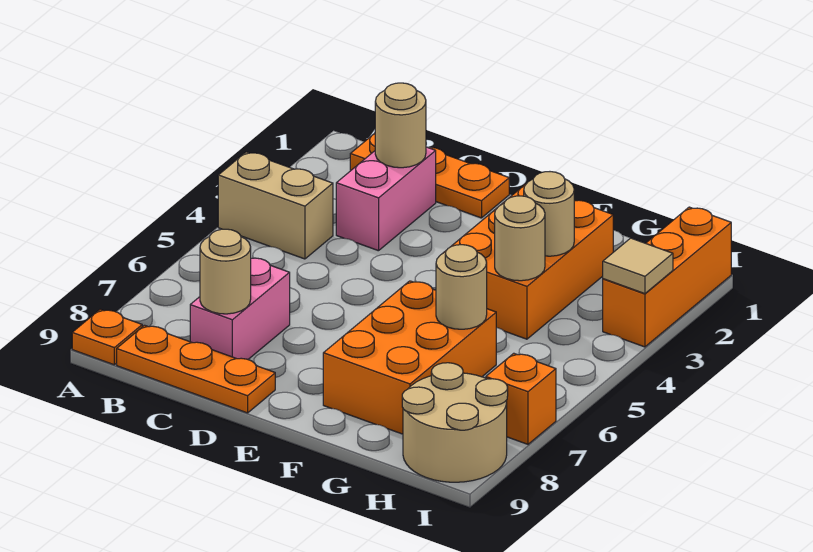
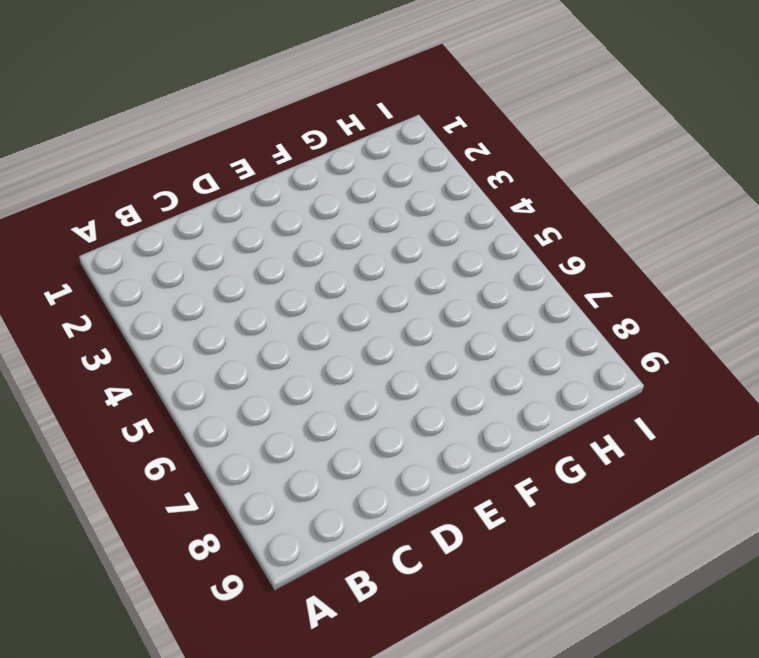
none -> tan brick A4:B4 level 1
none -> orange plate A9 level 1
none -> orange plate B1:D1 level 1

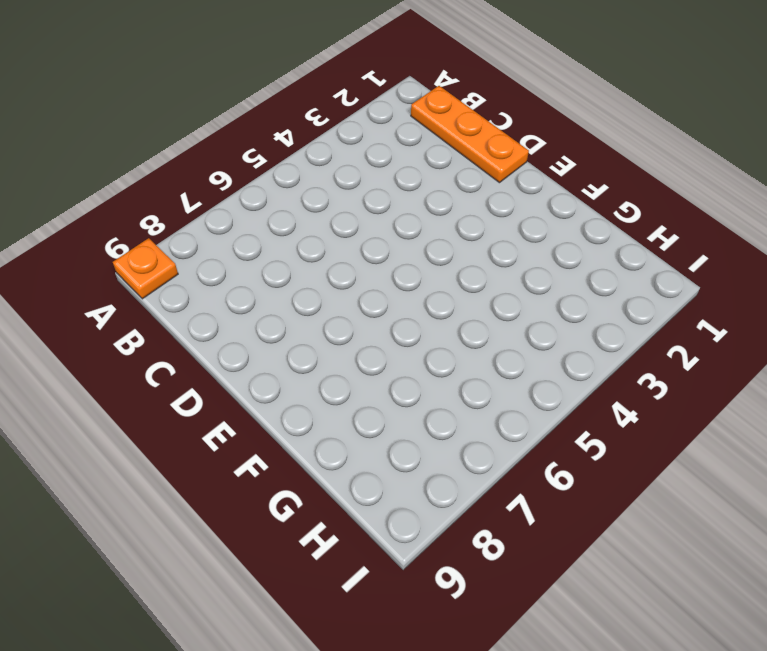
none -> tan brick A4:B4 level 1
none -> orange plate B9:D9 level 1
none -> pink brick C2:C3 level 1

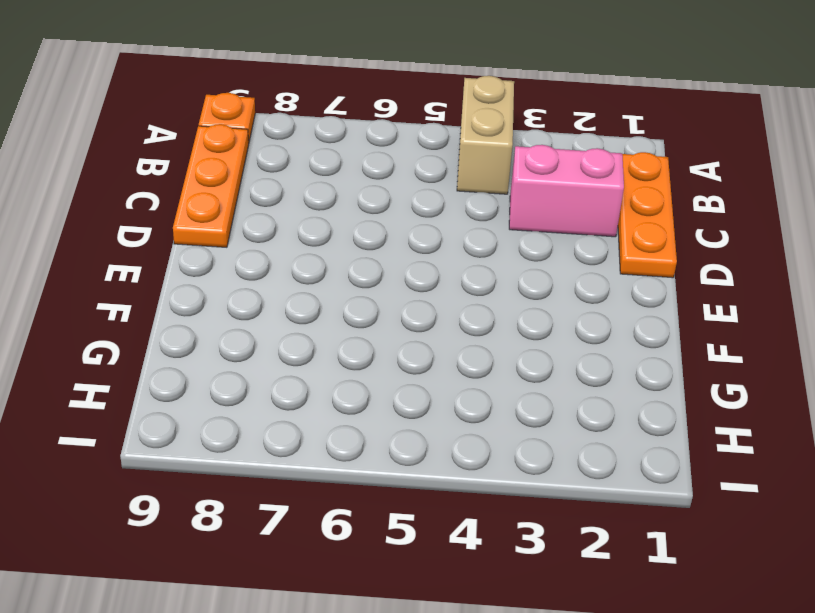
none -> pink brick C7:C8 level 1
none -> orange brick F2:G4 level 1
none -> orange brick F6:G8 level 1

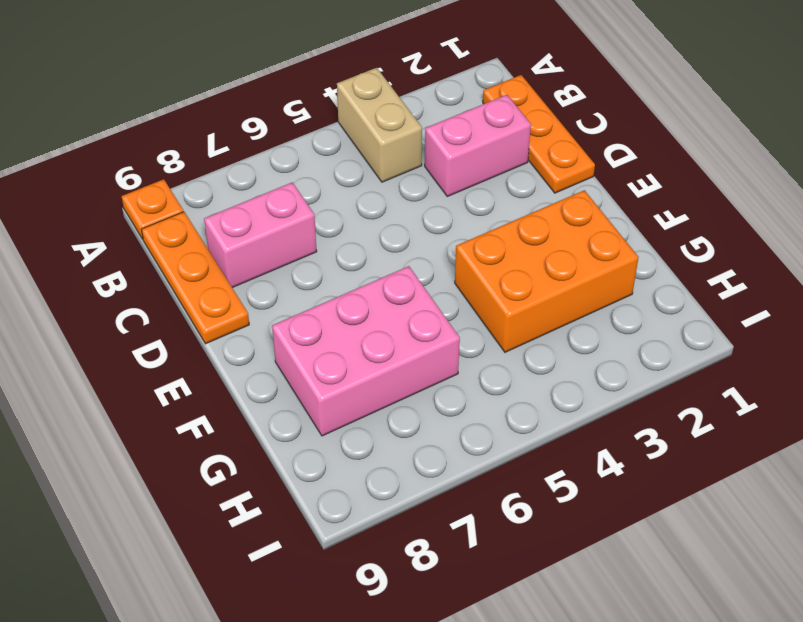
pink brick F6:G8 level 1 -> orange brick F6:G8 level 1
none -> tan round brick H8:I9 level 1
none -> orange brick I1:I3 level 1
none -> orange brick I7 level 1

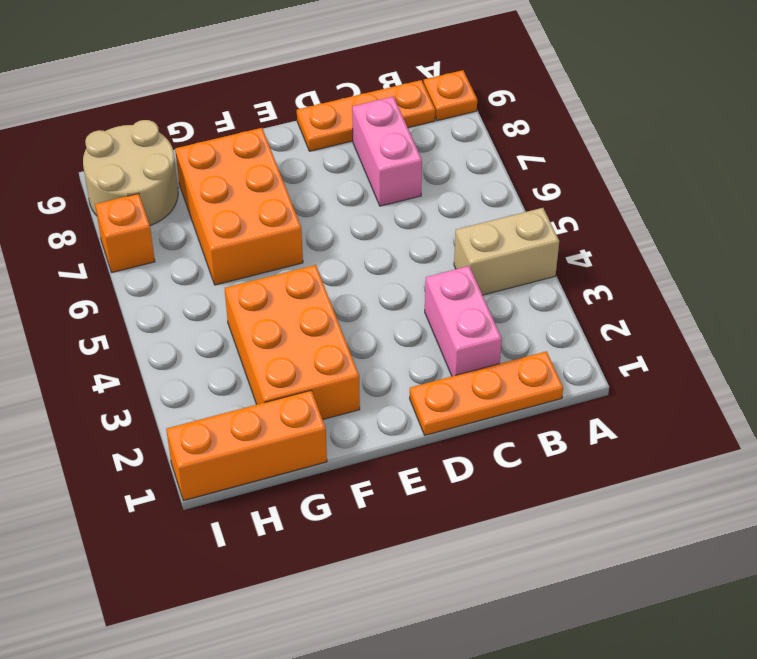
orange brick G1:I1 level 1 -> orange brick I1:I3 level 1
none -> tan round brick C2 level 2
none -> tan round brick C8 level 2
none -> tan round brick G3 level 2

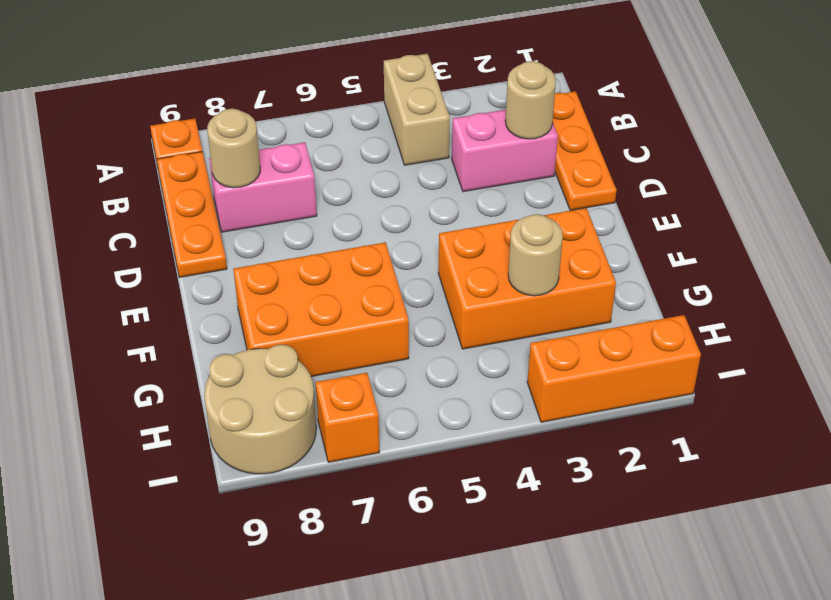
none -> tan round brick G4 level 2
none -> tan round brick G6 level 2
none -> tan tile I3 level 2

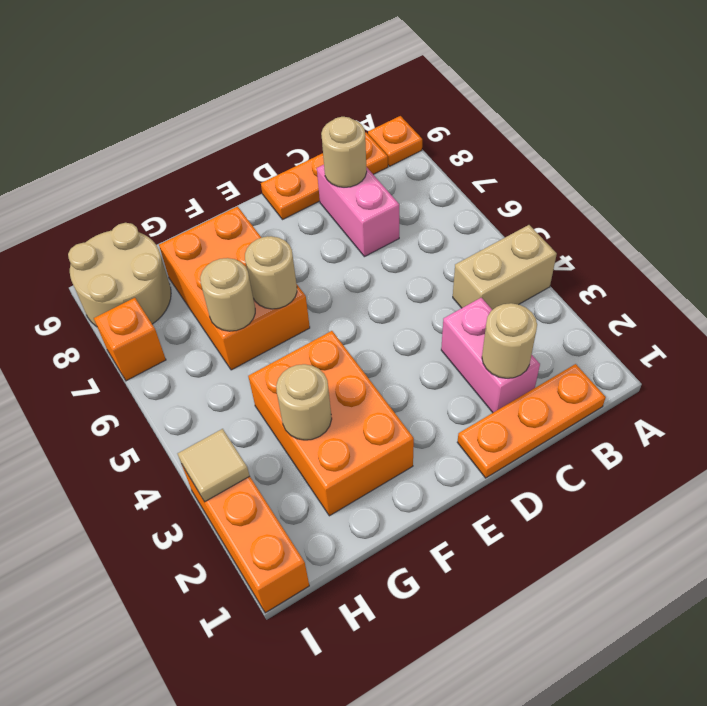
tan round brick F6 level 2 -> tan round brick G4 level 2

